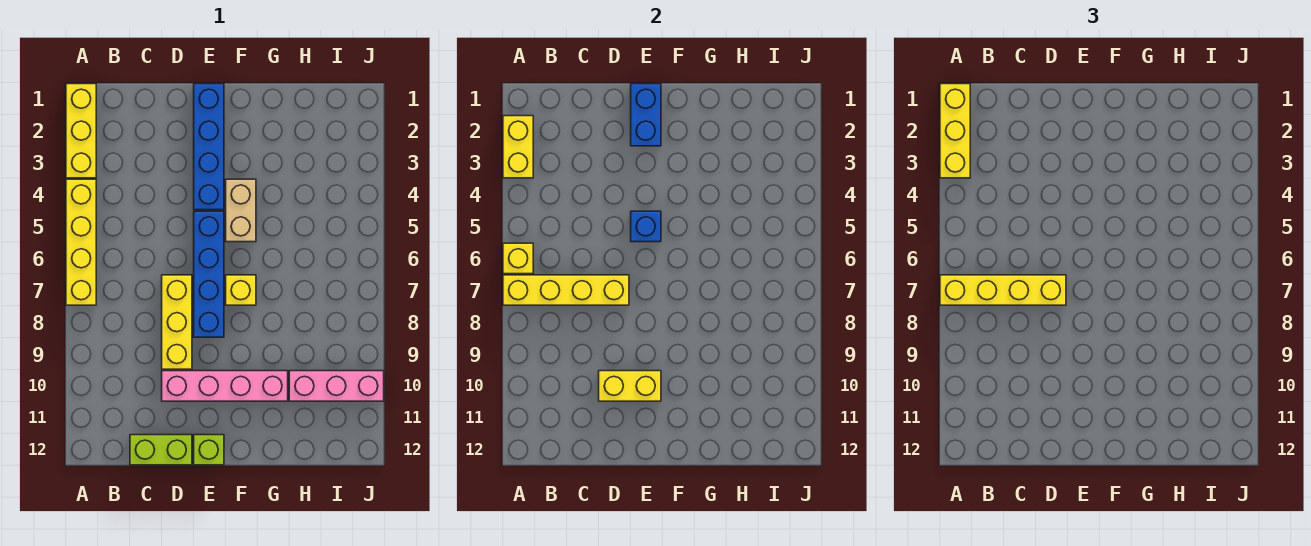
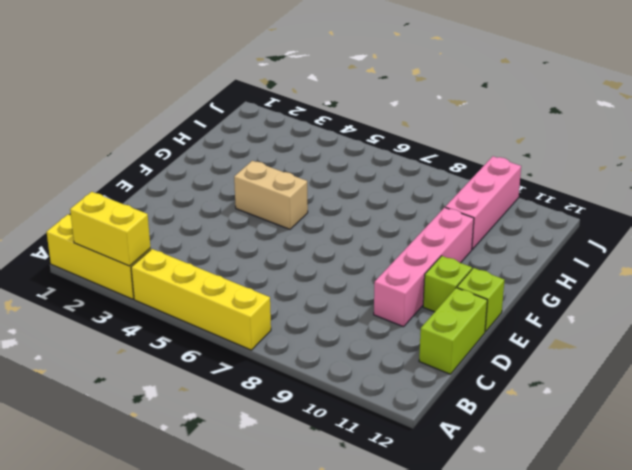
lime brick E11 level 1 -> none
none -> yellow brick D7:D9 level 1
none -> blue brick E1:E4 level 1
none -> blue brick E5:E8 level 1

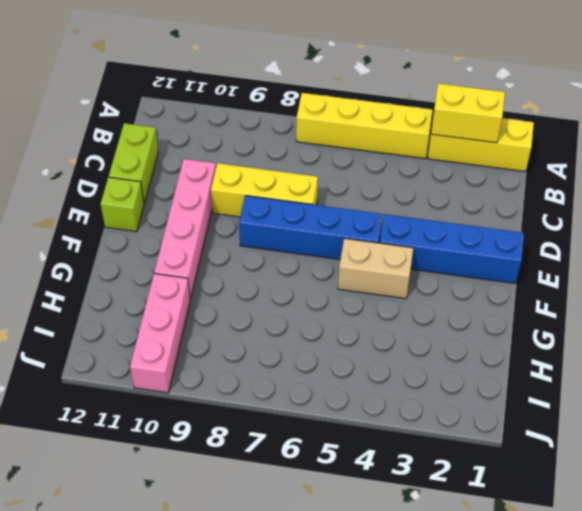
none -> yellow brick F7 level 1
none -> yellow brick A6 level 2
none -> yellow brick A7:D7 level 2

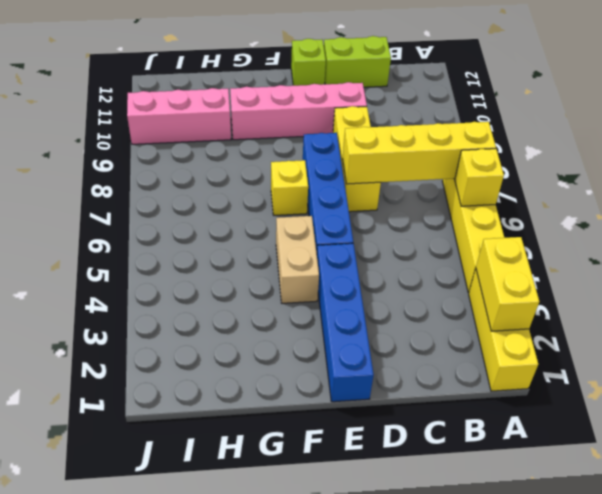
none -> yellow brick D10:E10 level 2
none -> blue brick E1:E2 level 2
none -> blue brick E5 level 2

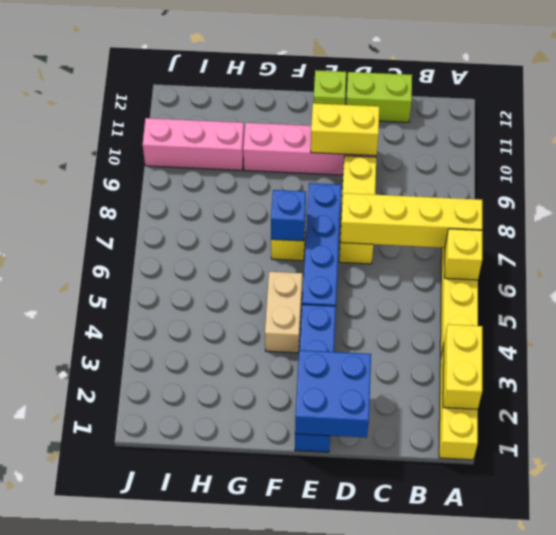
blue brick D1:E2 level 2 -> blue brick E1:E2 level 2
blue brick F7 level 2 -> blue brick E5 level 2
none -> yellow brick A1:A3 level 3
none -> yellow brick A7:D7 level 3

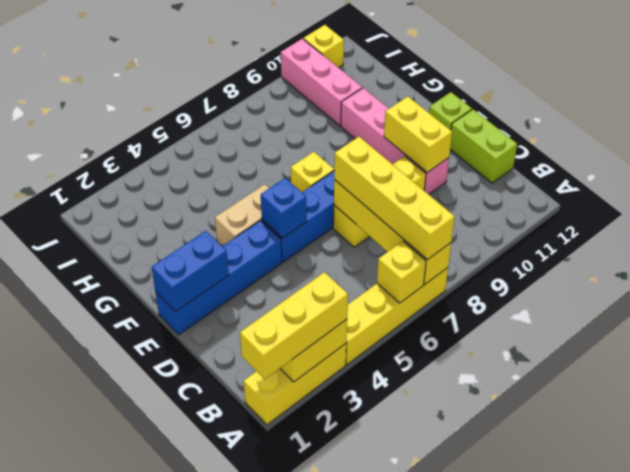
yellow brick J11 level 1 -> none

